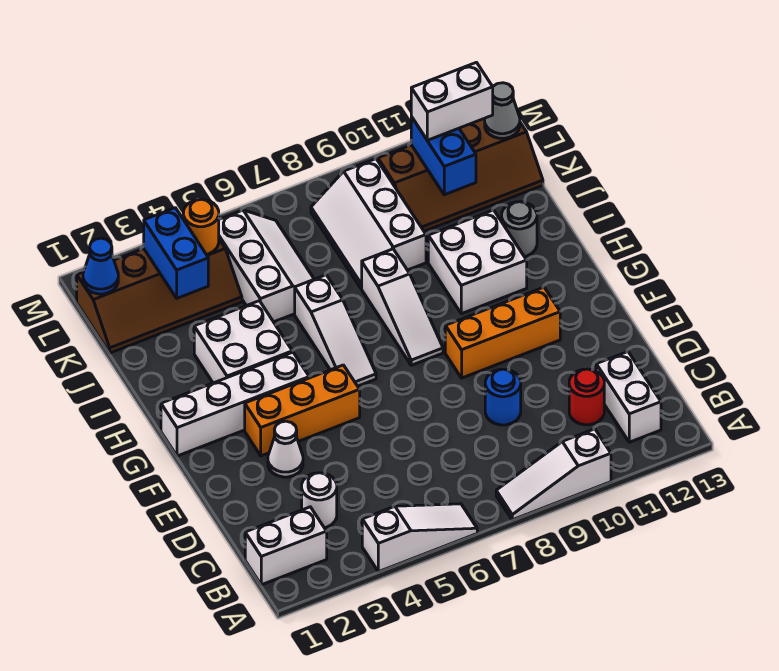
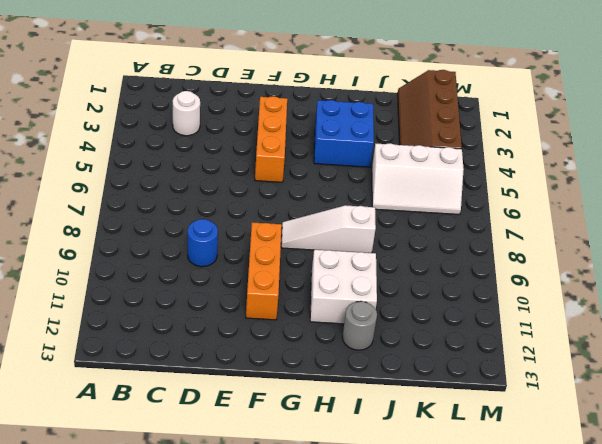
blue brick H3:I4 level 1 -> white brick H3:I4 level 1
none -> white slope A4:A6 level 1 top 4
none -> white slope A8:A10 level 1 top 10
none -> white brick B1:B2 level 1

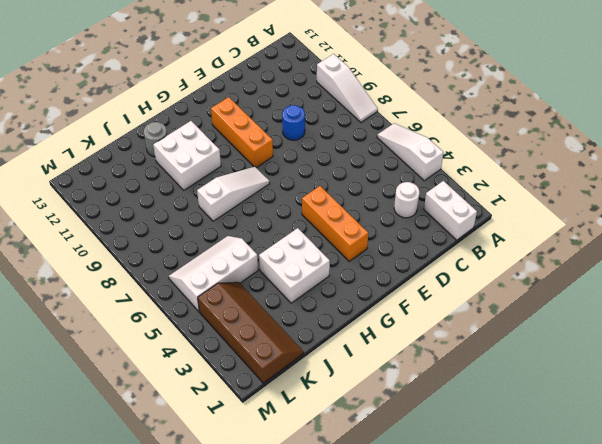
none -> white brick B12:C12 level 1
none -> red round brick C11 level 1
none -> white cone E3 level 1

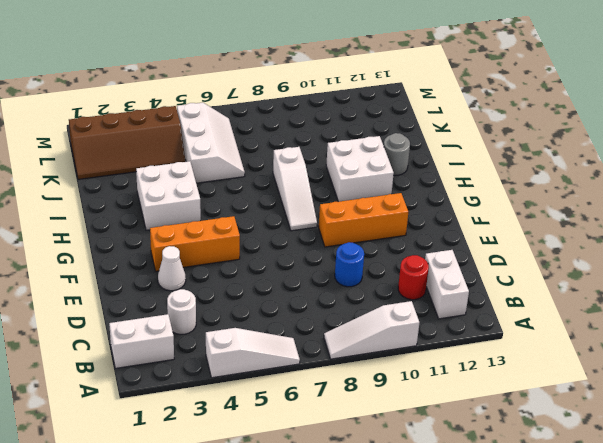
none -> white brick G1:G4 level 1
none -> white slope G6:I6 level 1 top I
none -> white slope J8:L9 level 1 top 9

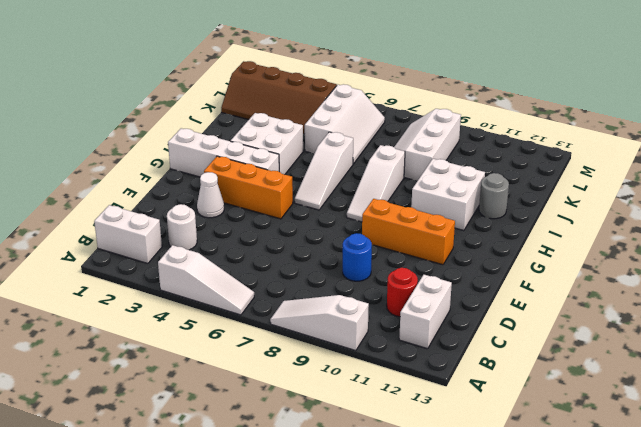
none -> brown slope K10:L13 level 1 top L
none -> blue brick K3:L3 level 2
none -> blue brick K11:L11 level 2

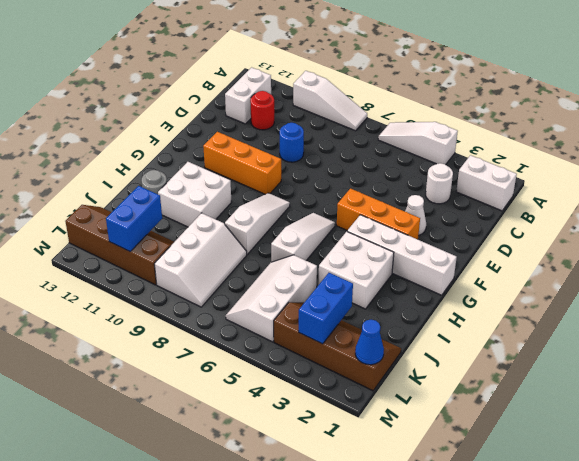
none -> orange round brick L4 level 2
none -> grey cone L13 level 2
none -> white brick L11:L12 level 3

